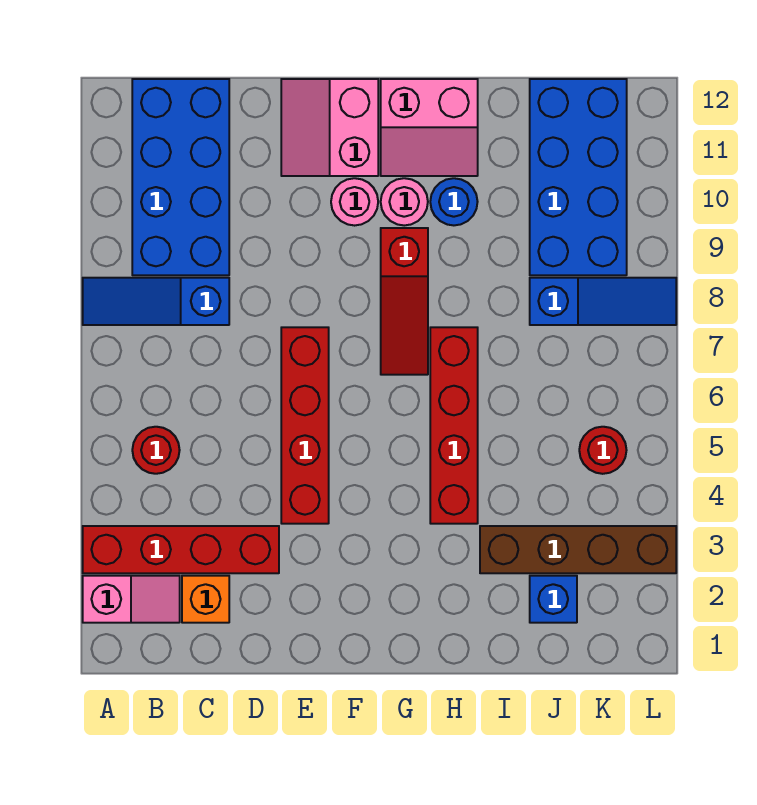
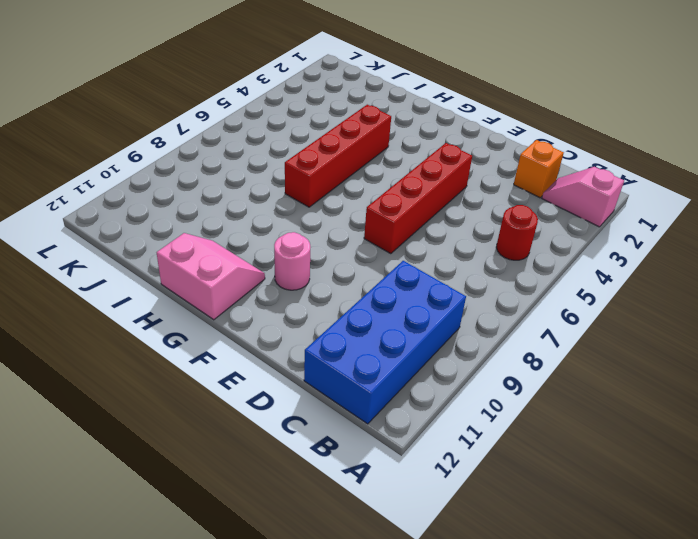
none -> red brick A3:D3 level 1
none -> blue slope A8:C8 level 1 top C
none -> pink slope E11:F12 level 1 top F

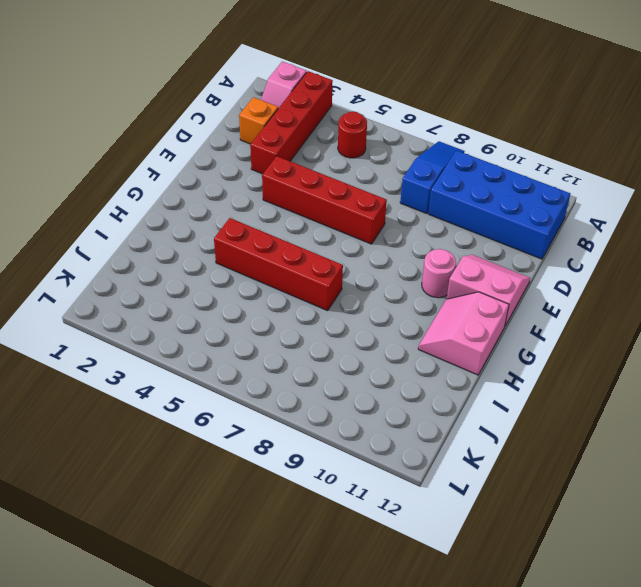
none -> red slope G7:G9 level 1 top 9
none -> pink round brick G10 level 1
none -> blue round brick H10 level 1

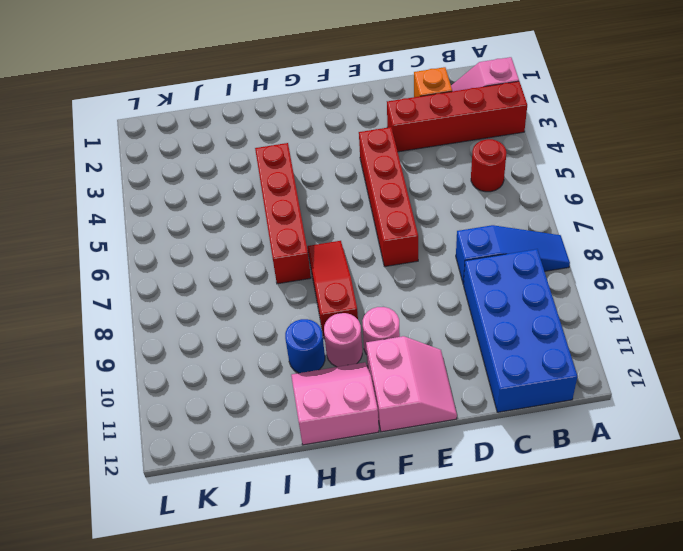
none -> brown brick I3:L3 level 1
none -> blue brick J2 level 1
none -> blue slope J8:L8 level 1 top J

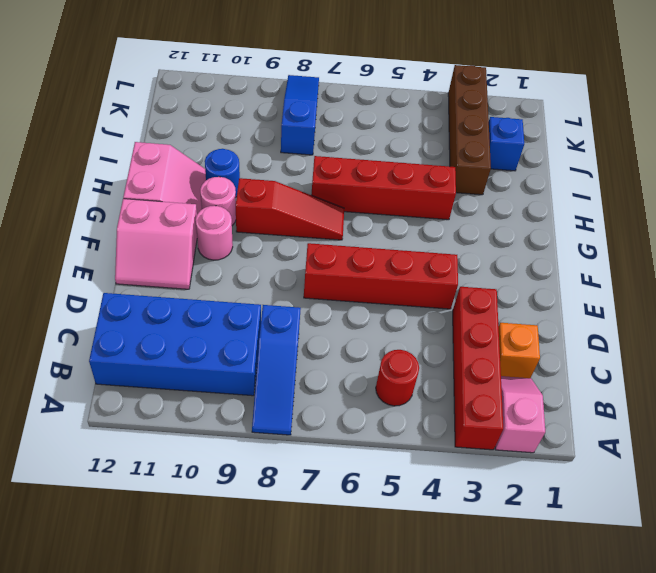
none -> blue brick J9:K12 level 1
none -> red round brick K5 level 1

